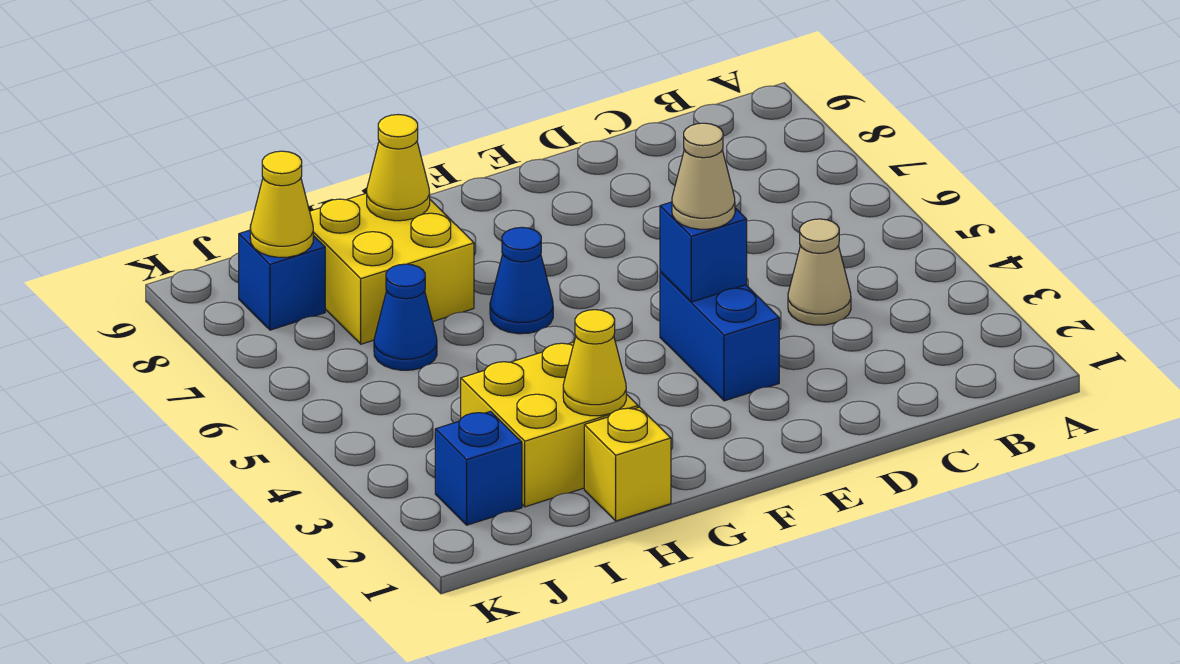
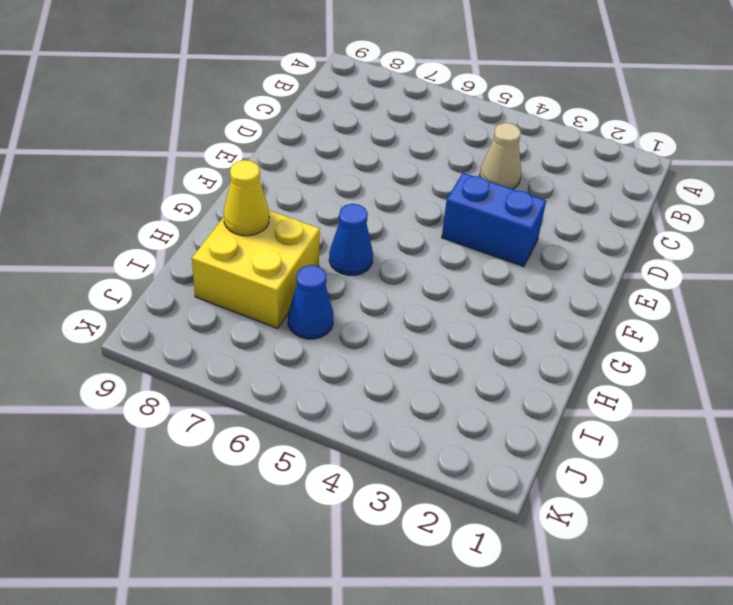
none -> yellow brick H1 level 1
none -> yellow brick H2:I3 level 1
none -> blue brick J2 level 1

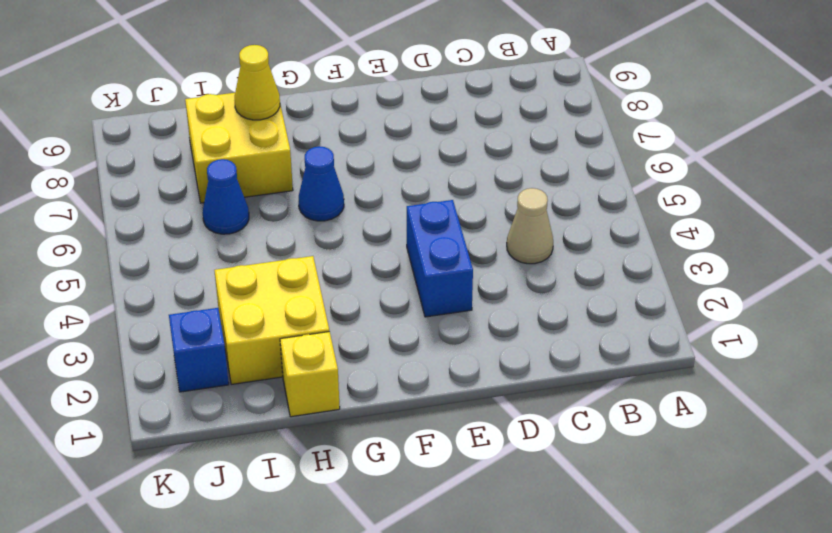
none -> blue brick J8 level 1
none -> blue brick E4 level 2
none -> yellow cone H2 level 2

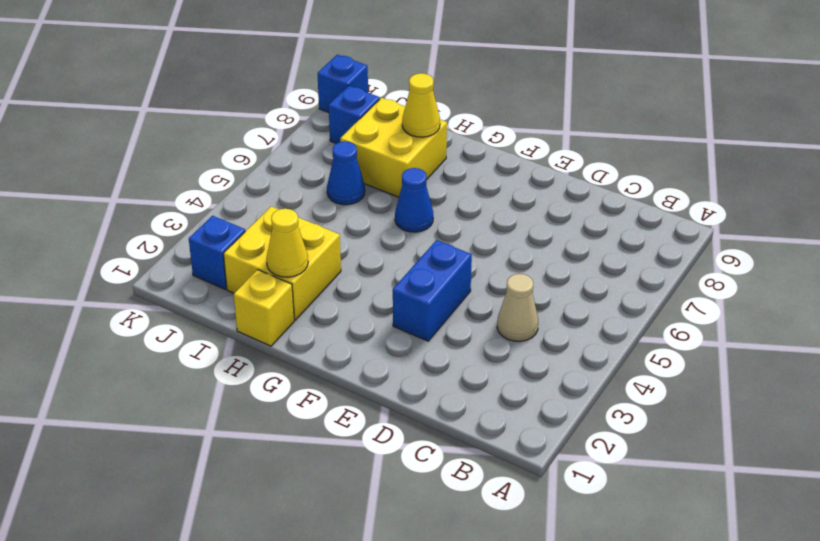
blue brick K9 level 1 -> blue brick E4 level 2
none -> yellow cone J8 level 2
none -> tan cone E4 level 3

